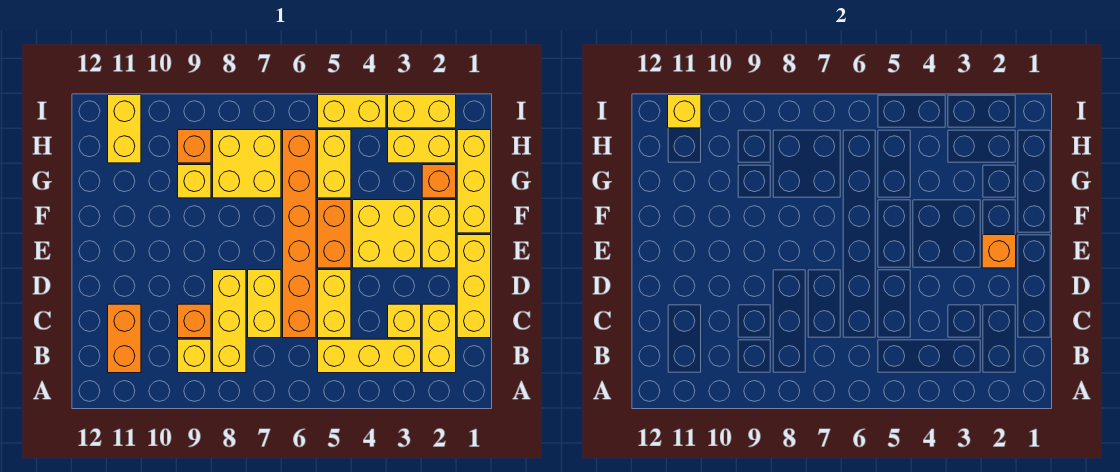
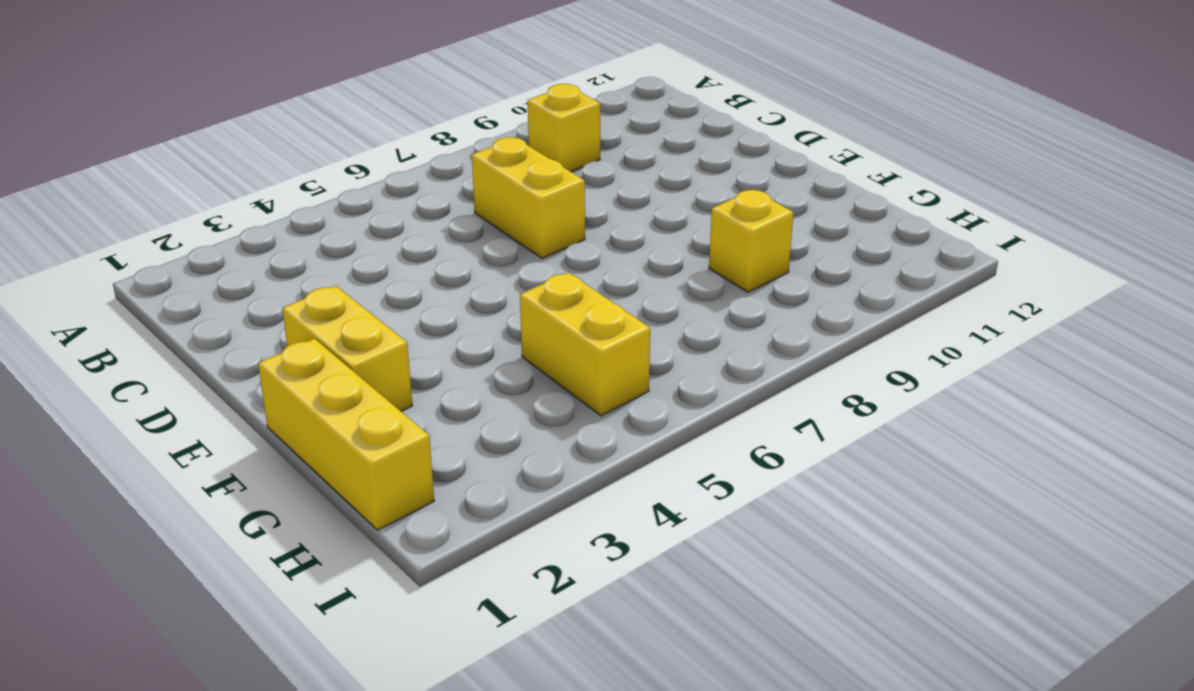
none -> yellow brick B2:C2 level 1
none -> yellow brick B3:B5 level 1
none -> yellow brick B8:D8 level 1

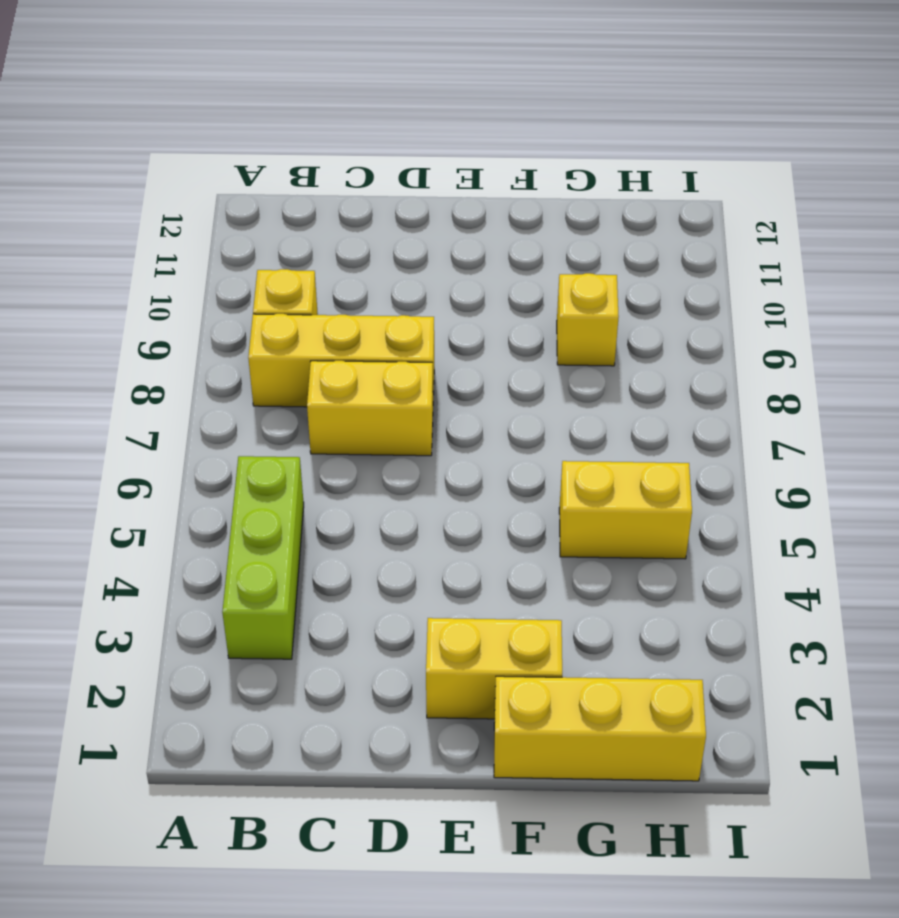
lime brick B3:B5 level 1 -> yellow brick B3:B5 level 1
none -> yellow brick B2:C2 level 1
none -> orange brick B11:C11 level 1
none -> yellow brick C1:E1 level 1

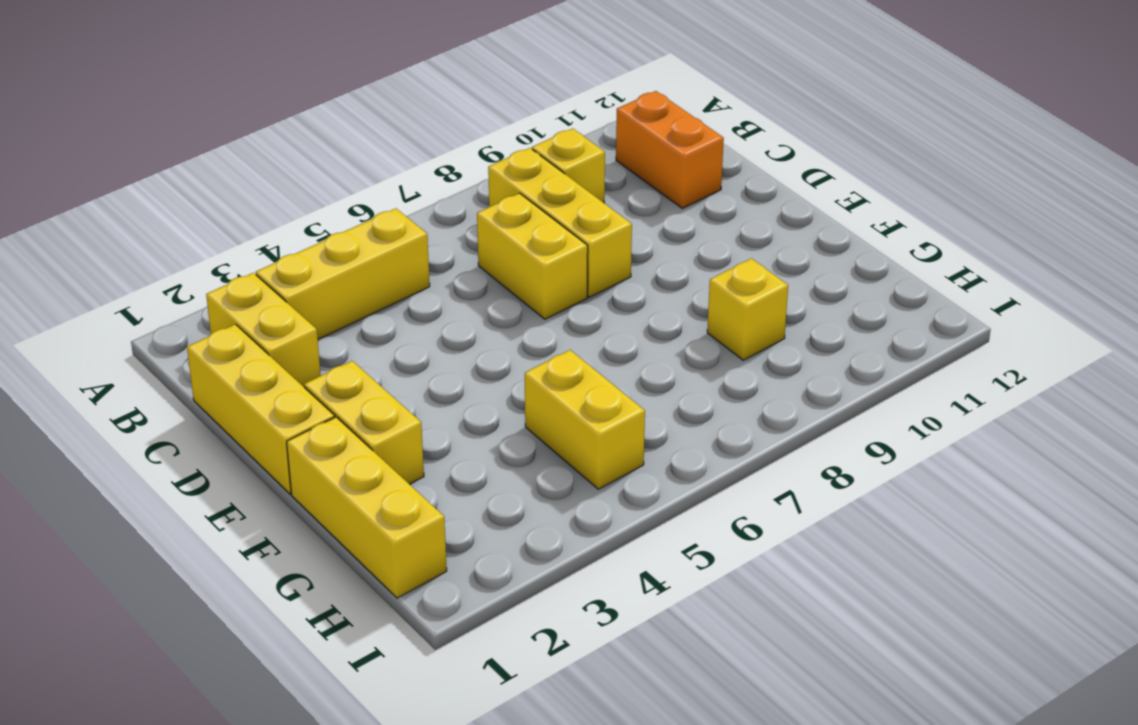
none -> yellow brick C3 level 1
none -> yellow brick C5:D5 level 1
none -> orange brick C6:H6 level 1

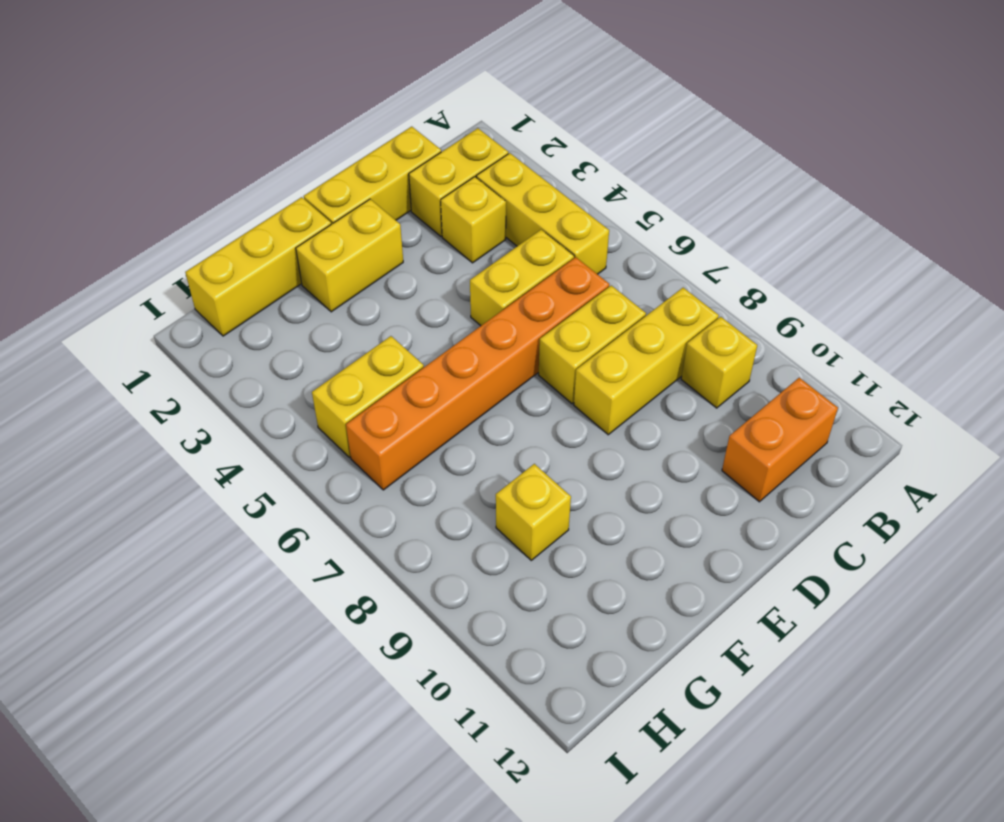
none -> orange brick C9 level 1
none -> yellow brick E3:F4 level 1
none -> orange brick E5:F5 level 1

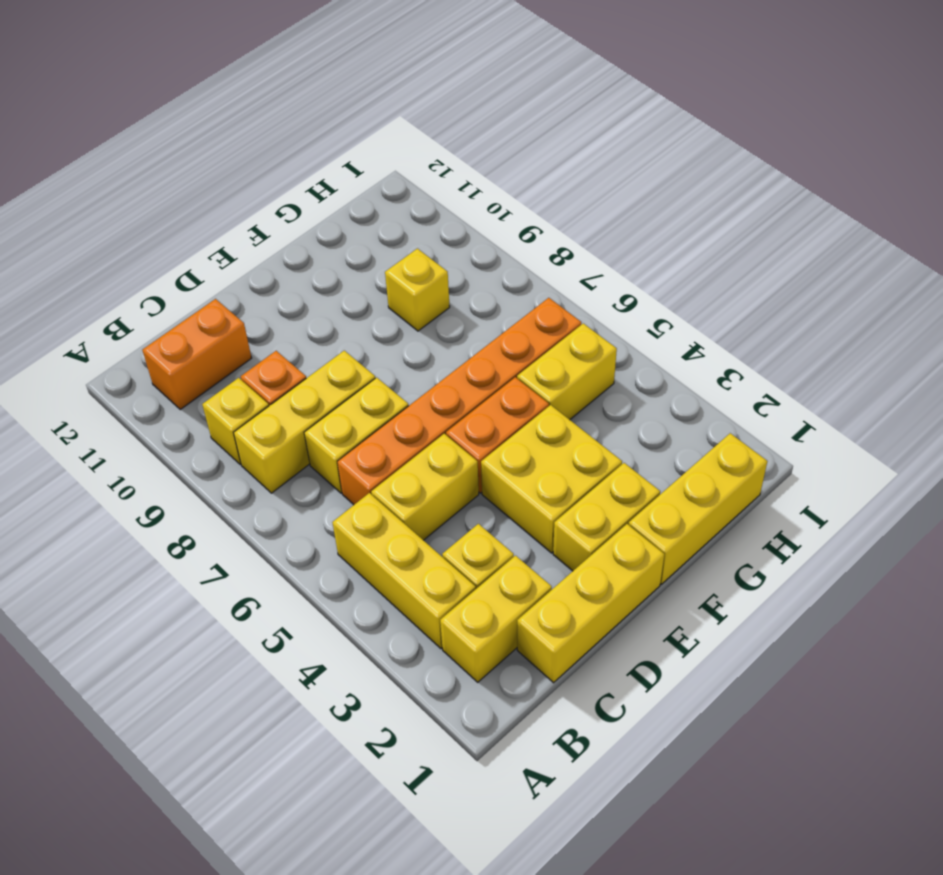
none -> orange brick G2 level 1
none -> yellow brick G7:H8 level 1
none -> yellow brick H2:H3 level 1

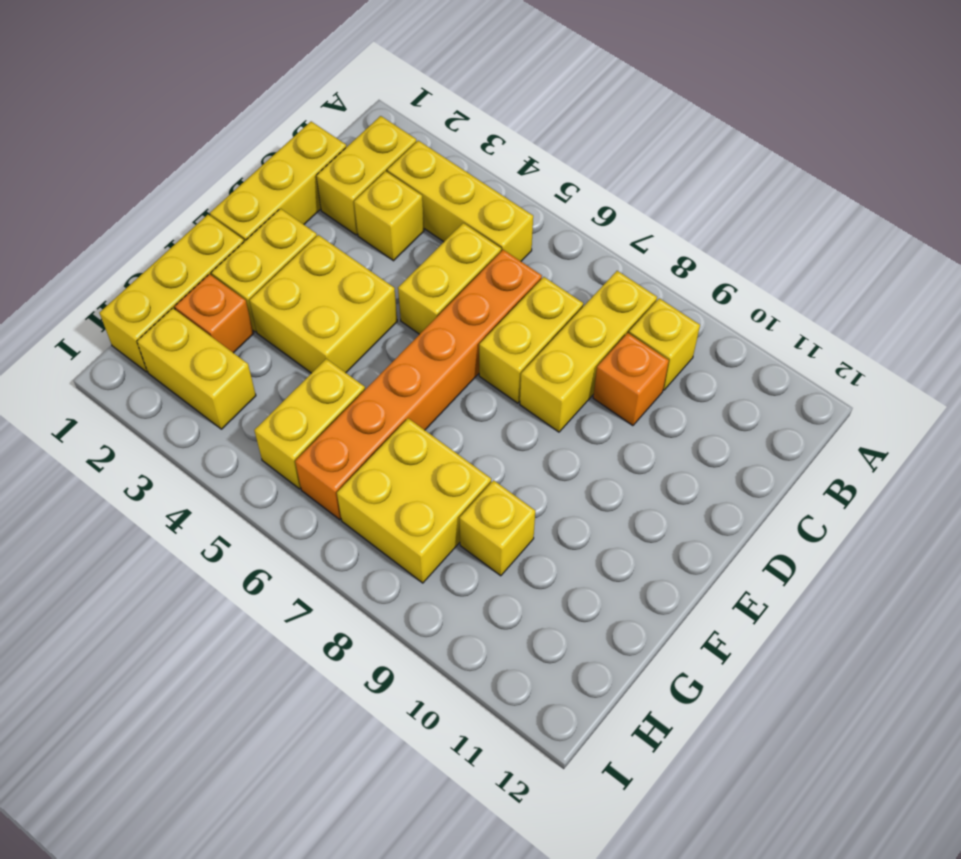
none -> orange brick B11:C11 level 1
none -> orange brick E5:F5 level 1
none -> orange brick H9 level 1

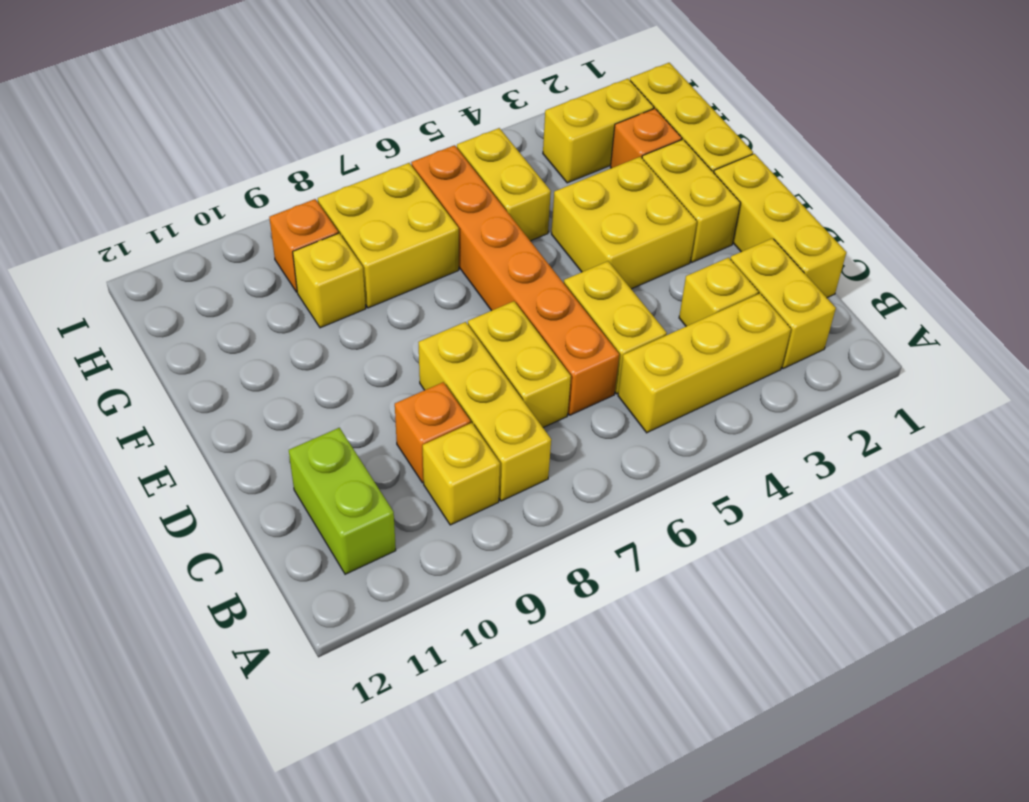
lime brick B11:C11 level 1 -> orange brick B11:C11 level 1
none -> orange brick E5:F5 level 1
none -> yellow brick H11:I11 level 1
none -> yellow brick I2:I3 level 1

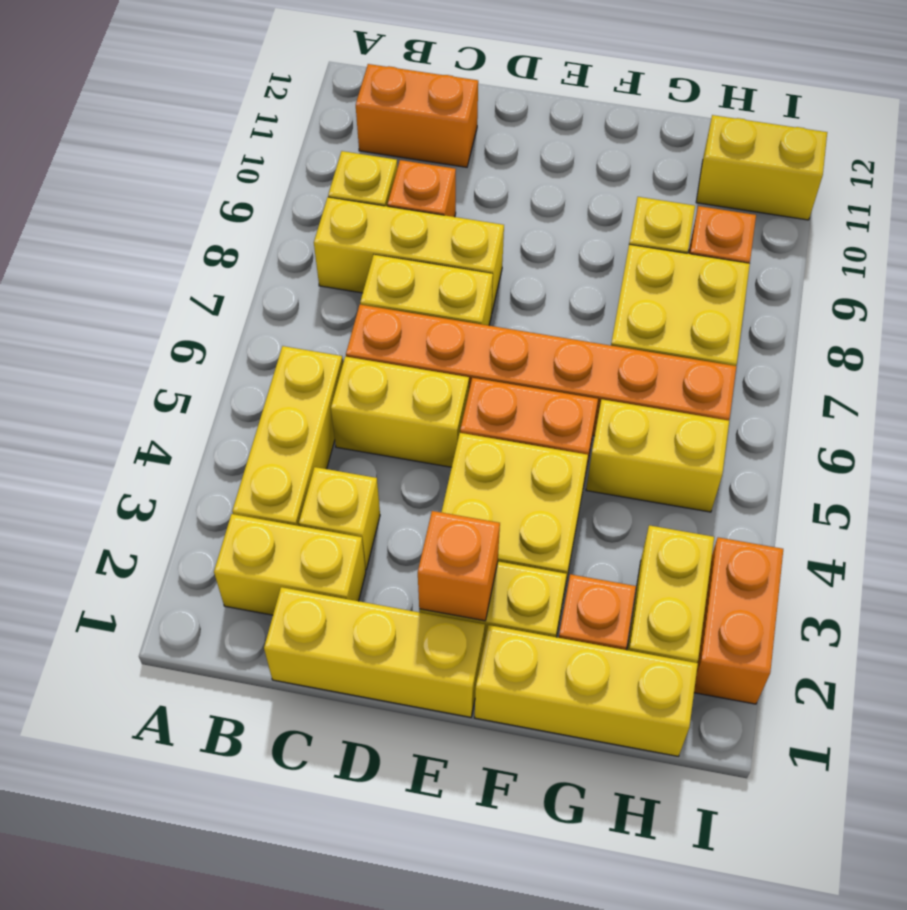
orange brick I2:I3 level 1 -> yellow brick I2:I3 level 1
none -> yellow brick I4:I5 level 1
none -> yellow brick I11 level 2

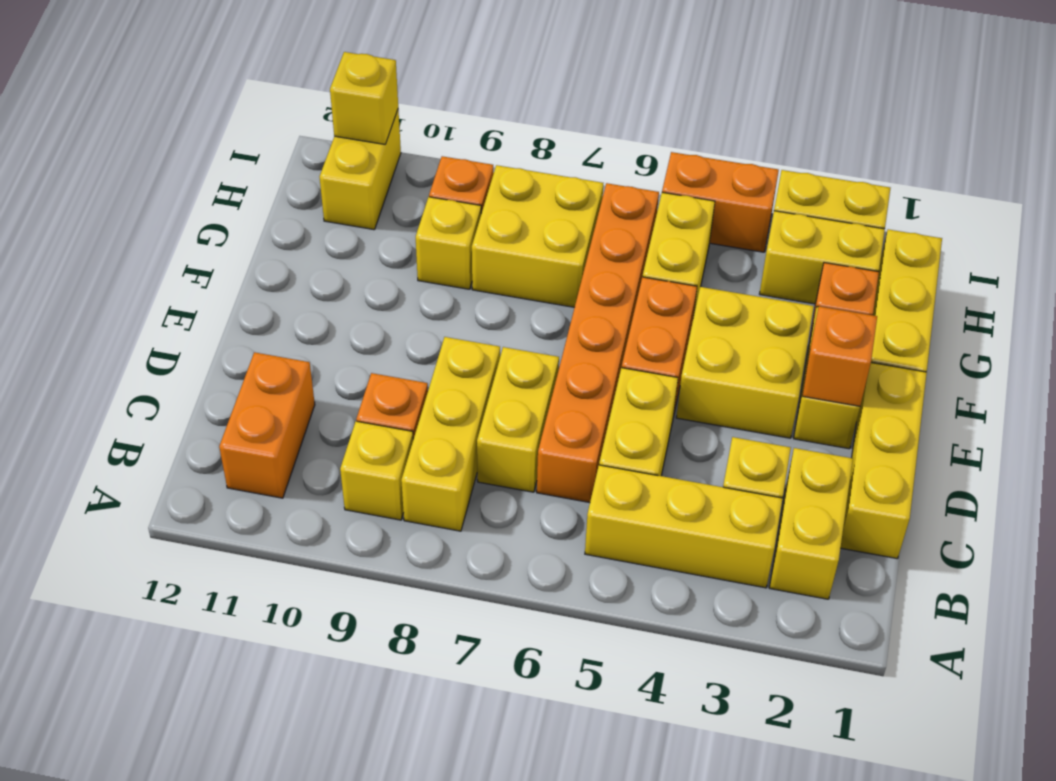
orange brick I4:I5 level 1 -> yellow brick I4:I5 level 1

